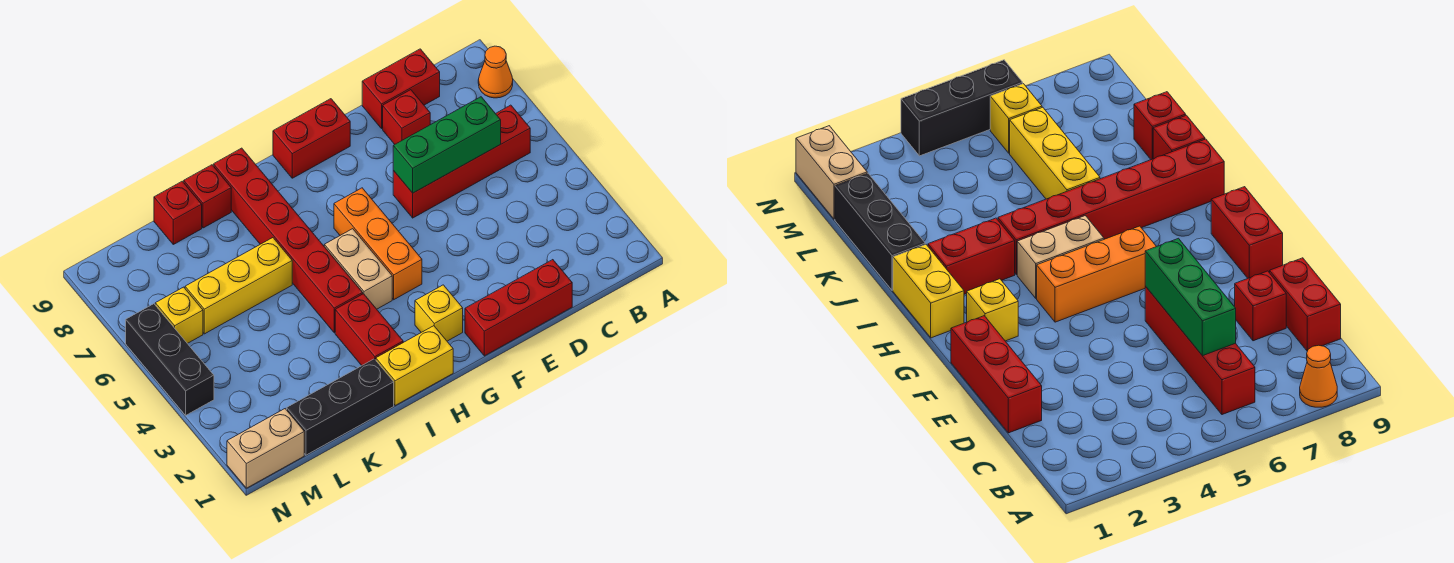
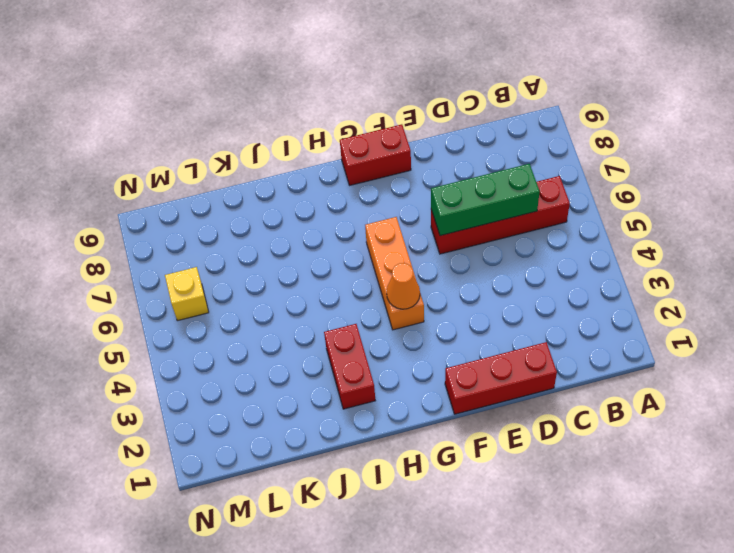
orange cone G4 level 2 -> orange cone A8 level 1
none -> red brick C9:D9 level 1
none -> red brick D8 level 1
none -> yellow brick G2 level 1

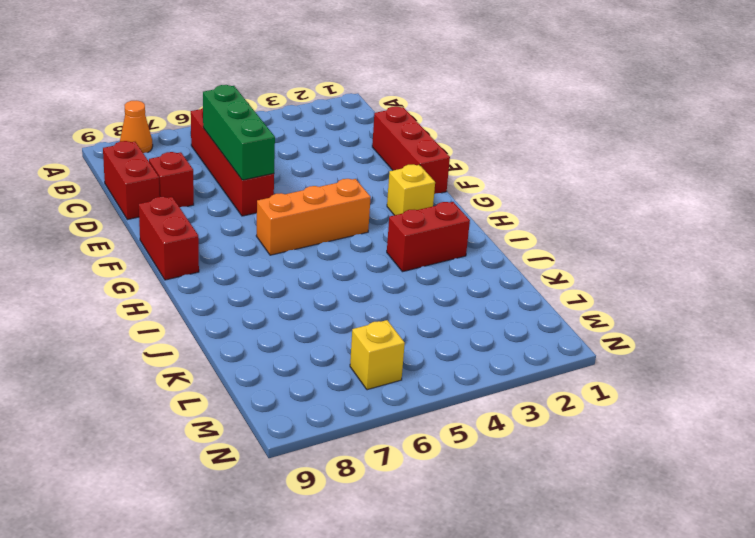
none -> yellow brick H1:I1 level 1
none -> tan brick H4:H5 level 1
none -> red brick I4:I9 level 1

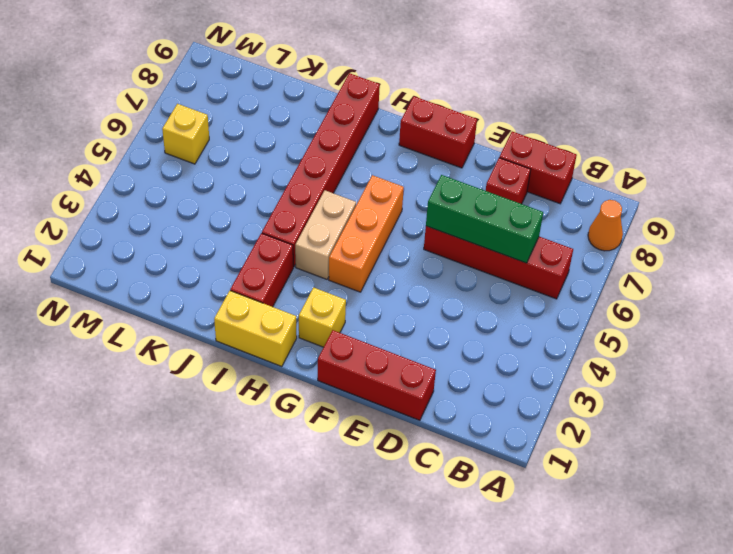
none -> black brick J1:L1 level 1
none -> yellow brick J6:L6 level 1
none -> red brick J9 level 1

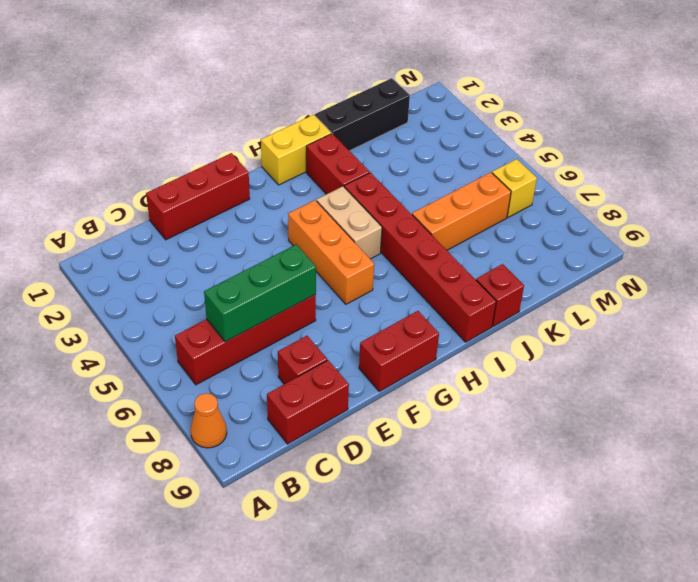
orange brick J6:L6 level 1 -> yellow brick J6:L6 level 1
none -> yellow brick G2 level 1
none -> red brick K9 level 1
none -> tan brick M1:N1 level 1

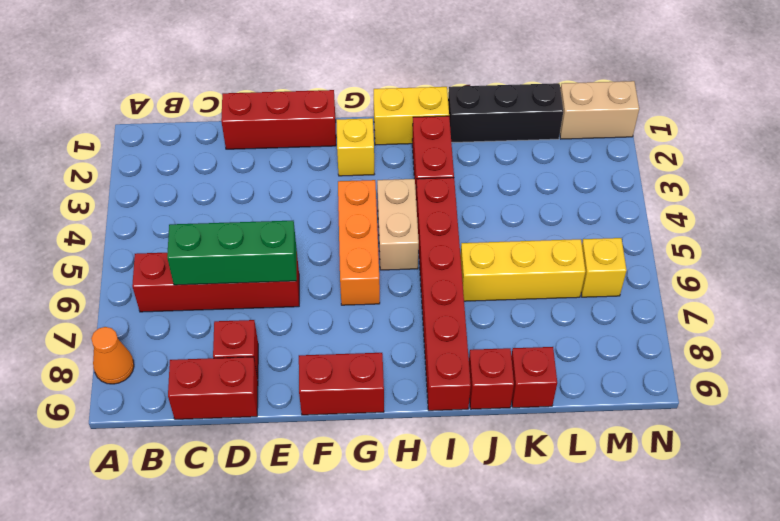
none -> black brick N4:N6 level 1

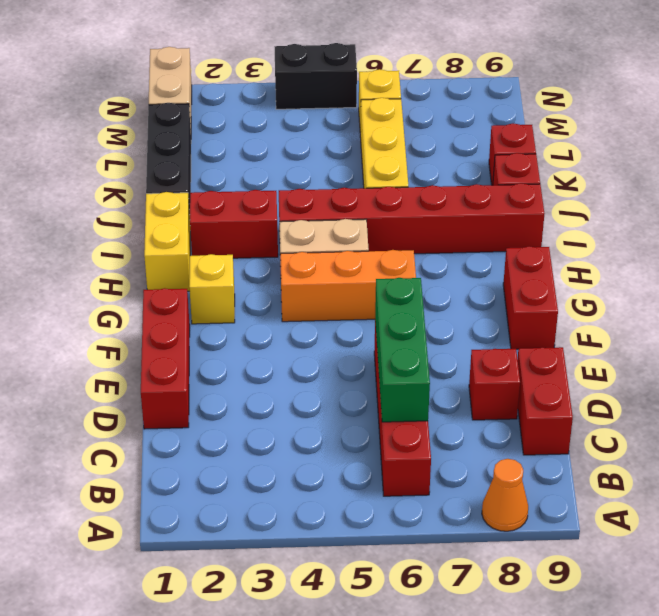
black brick N4:N5 level 1 -> black brick N4:N6 level 1

